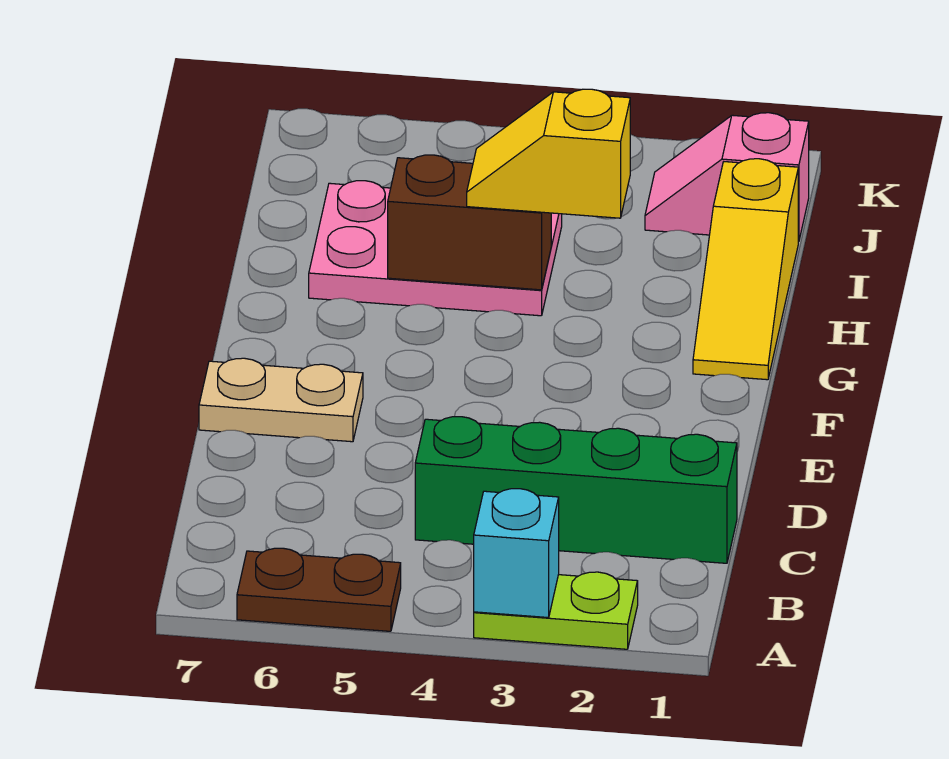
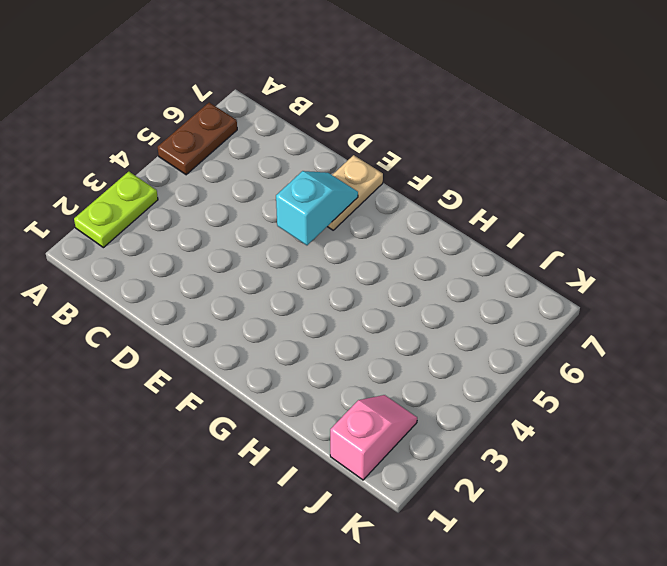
cyan slope E5:E6 level 2 top 5 -> none
none -> green brick C1:C4 level 1
none -> yellow slope G1:I1 level 1 top I

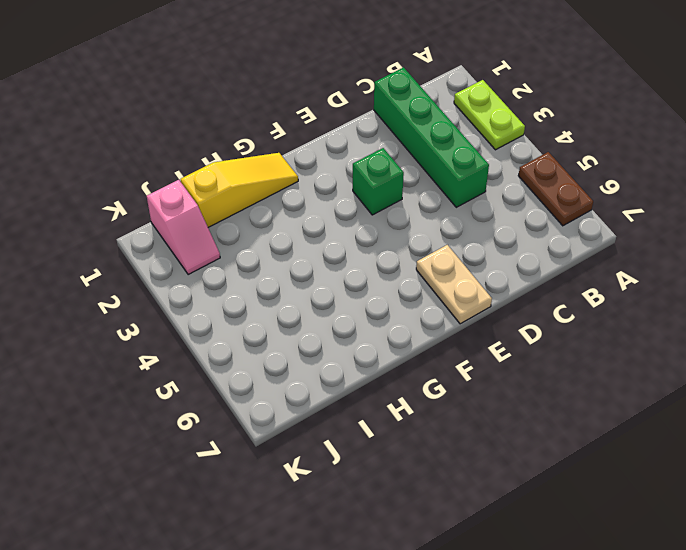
green brick E3 level 1 -> none
none -> pink plate H4:I6 level 1
none -> cyan brick A3 level 2

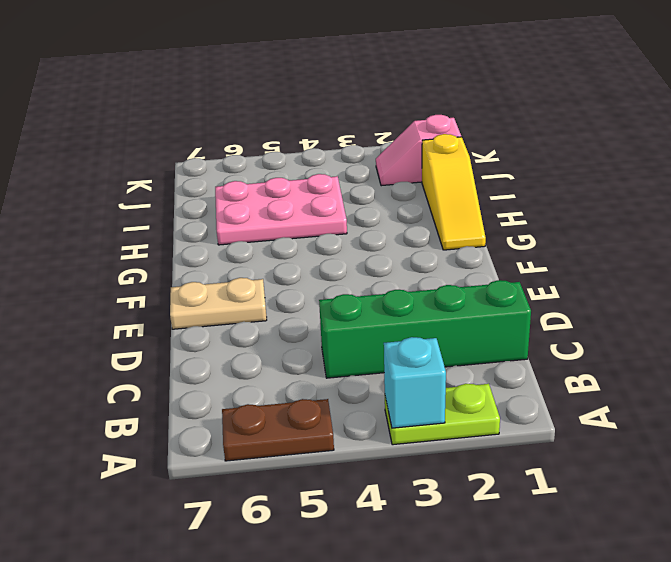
none -> brown brick H4:H5 level 2
none -> yellow slope H3:H4 level 3 top 3

